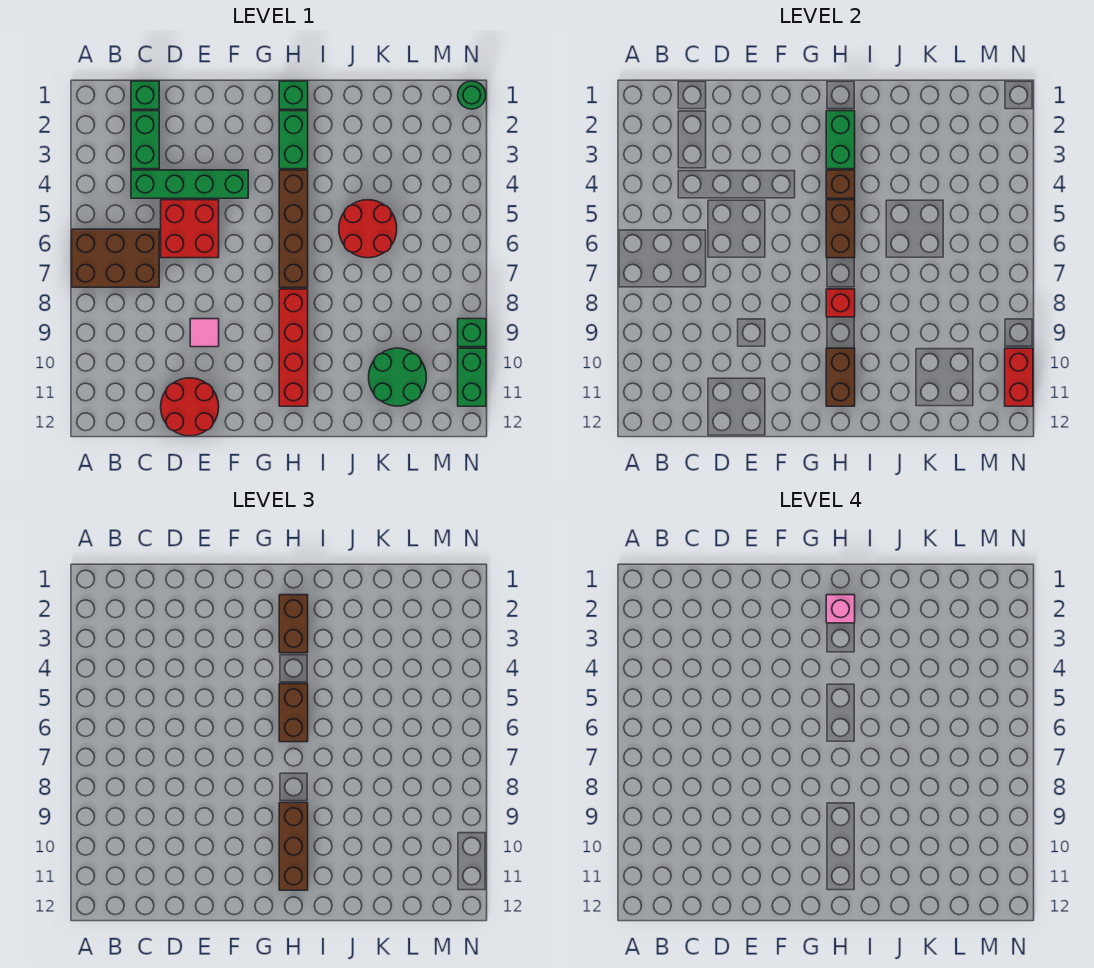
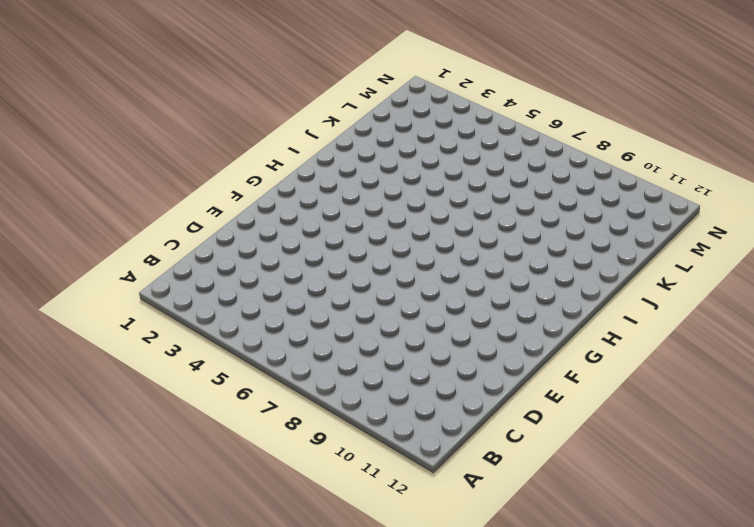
none -> brown brick A6:C7 level 1
none -> green brick C1 level 1
none -> green brick C2:C3 level 1

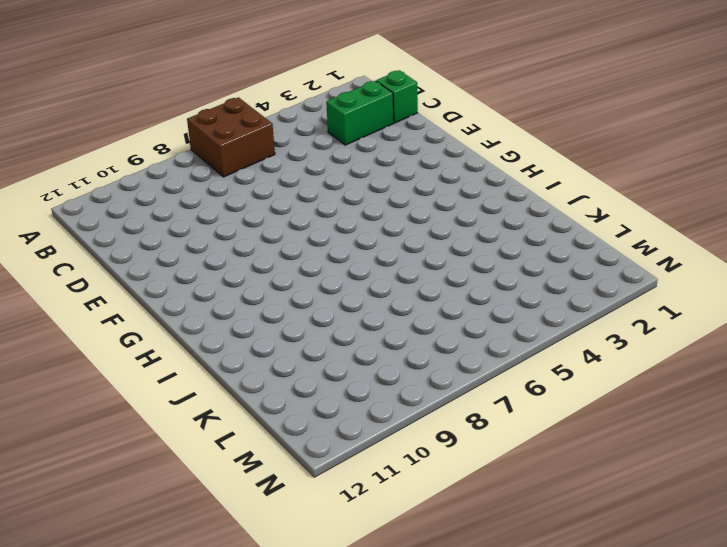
brown brick A6:B7 level 1 -> brown brick A6:C7 level 1
none -> green brick C4:F4 level 1
none -> red brick D5:E6 level 1
none -> red round brick D11:E12 level 1

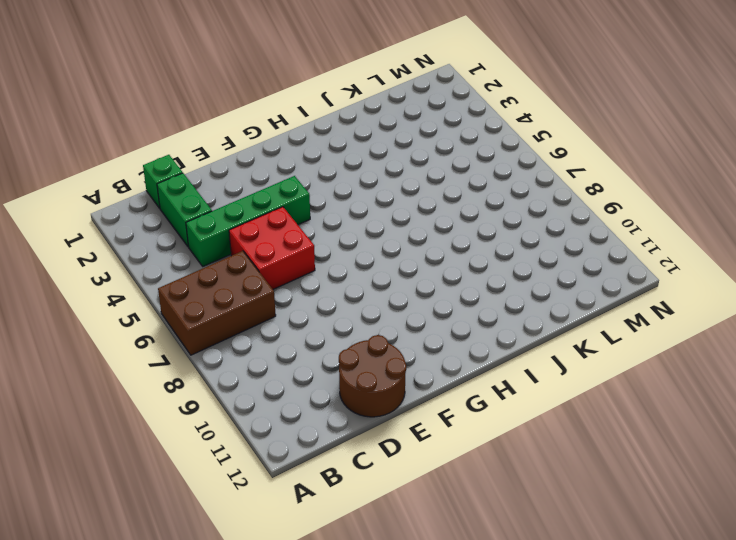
brown round brick D11:E12 level 1 -> red round brick D11:E12 level 1
none -> pink tile E9 level 1
none -> green brick H1 level 1
none -> green brick H2:H3 level 1

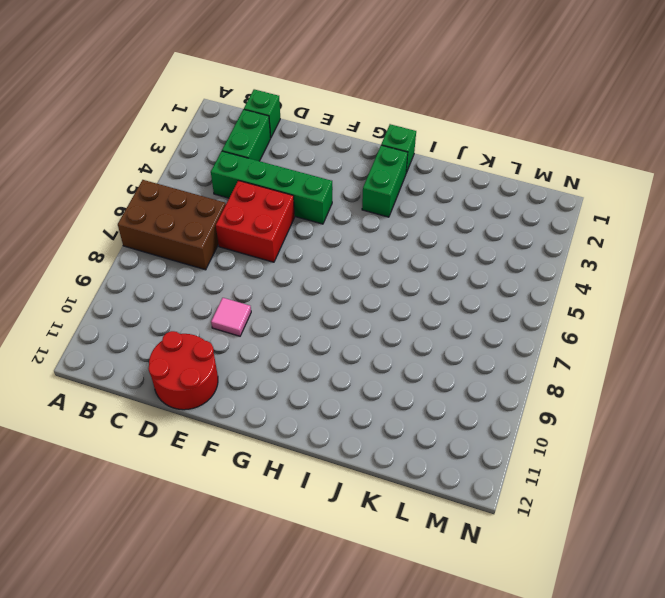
none -> brown brick H4:H7 level 1
none -> red brick H8:H11 level 1
none -> red round brick J5:K6 level 1

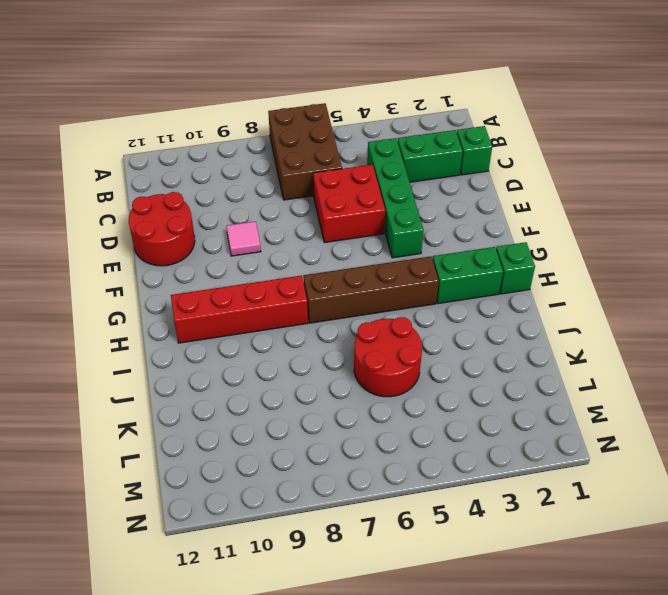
none -> green round brick K10:L11 level 1
none -> green round brick N1 level 1
none -> green brick N9 level 1

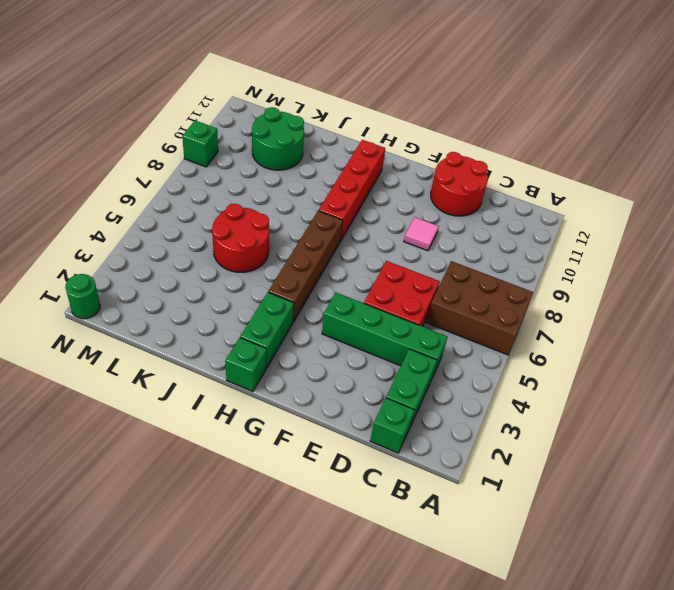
none -> green brick N10:N11 level 1
none -> green brick H2:H3 level 2
none -> brown brick H4 level 2

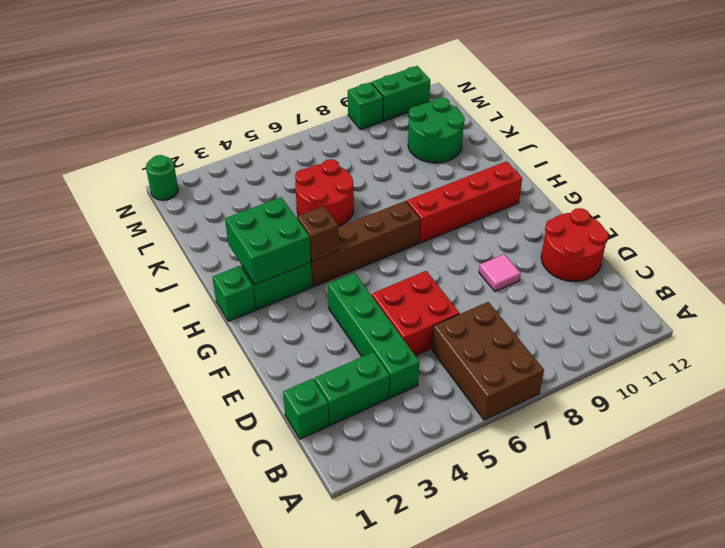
green brick H2:I3 level 2 -> green brick H2:H3 level 2
none -> brown brick H5:H6 level 2
none -> red brick H8 level 2
none -> brown brick H10:H11 level 2

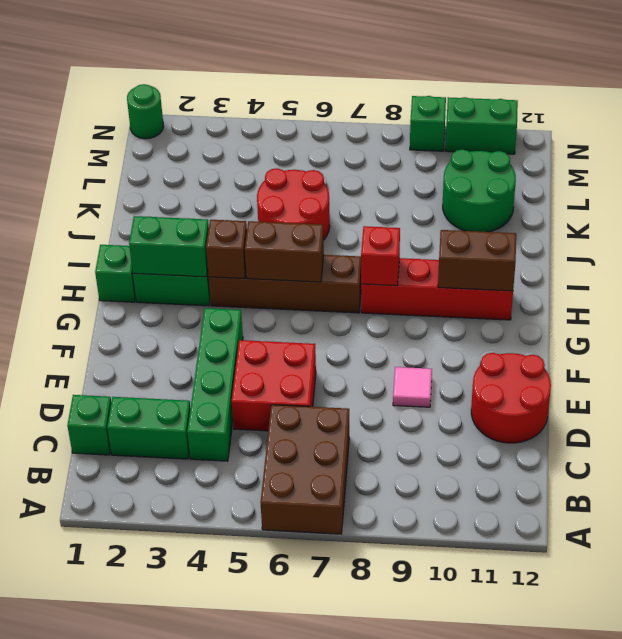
none -> red brick N10:N11 level 2
none -> brown brick H2:H3 level 3
none -> brown brick H5:H6 level 3

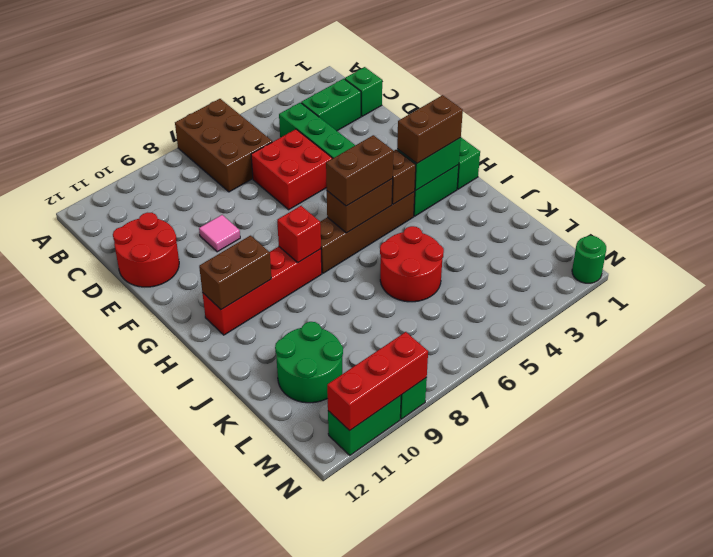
red brick N9:N11 level 2 -> red brick N10:N11 level 2
none -> brown brick H9:H11 level 3
none -> pink brick H2 level 4

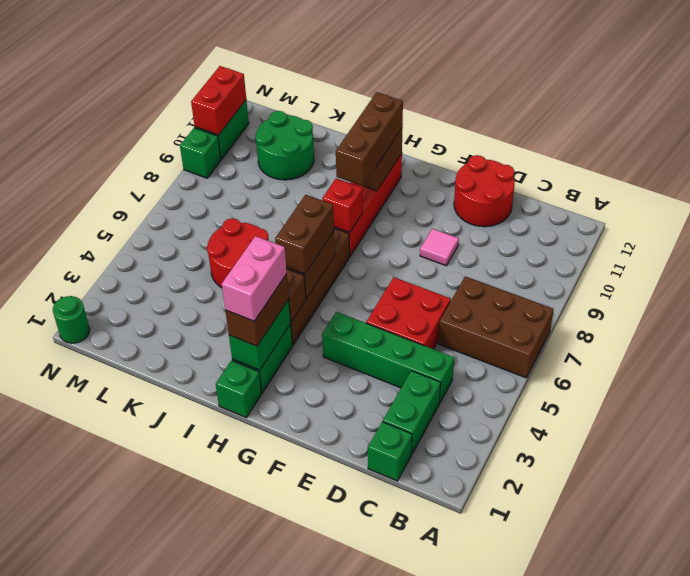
pink brick H2:H3 level 4 -> pink brick H2 level 4

